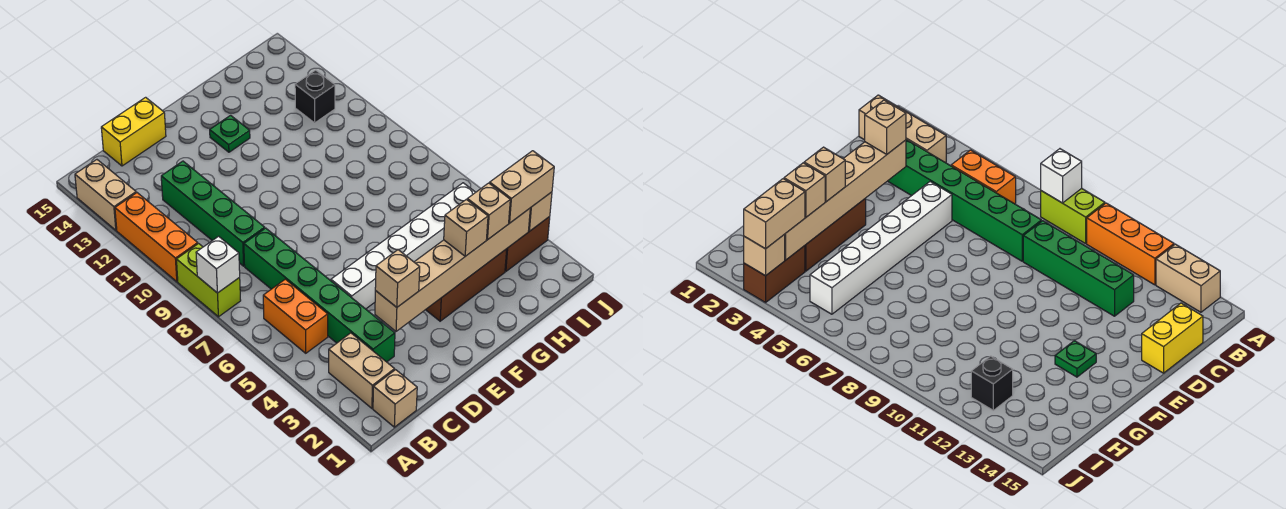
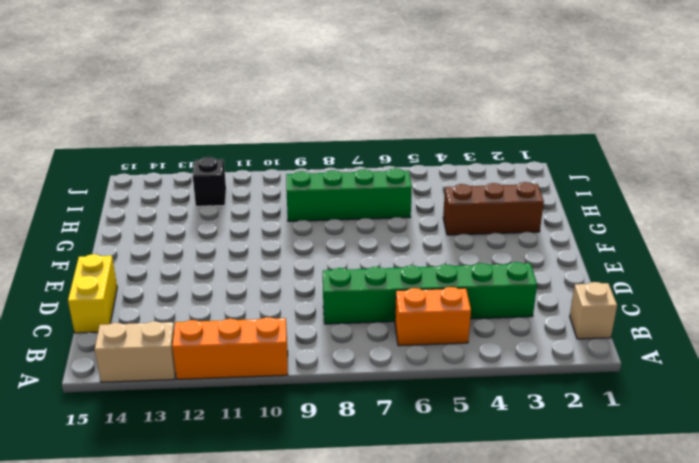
brown brick G2:G4 level 1 -> brown brick F3:H3 level 1
green brick H6:H9 level 1 -> green brick C9:C12 level 1
none -> lime brick A8:A9 level 1
none -> tan brick B2:B3 level 1
none -> white brick D5:I5 level 1

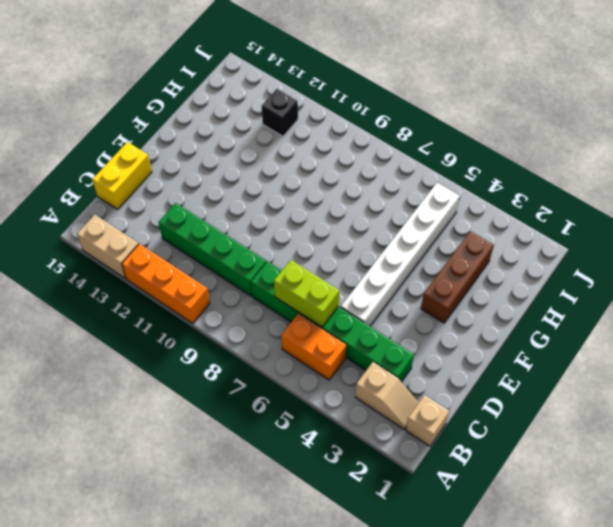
tan slope B2:B3 level 1 top 3 -> tan brick B2:B3 level 1
lime brick C6:C7 level 2 -> lime brick A8:A9 level 1
none -> green plate F13 level 1
none -> brown brick I3:J3 level 1
none -> white brick A8 level 2

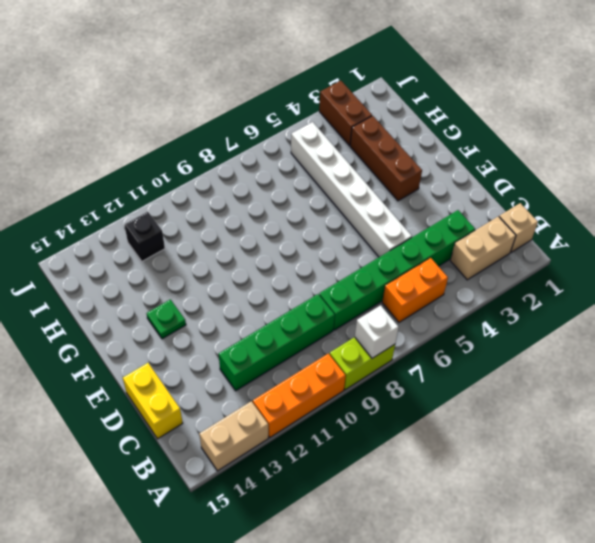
none -> tan brick D3:I3 level 2
none -> tan brick J3 level 2
none -> tan brick D3 level 3

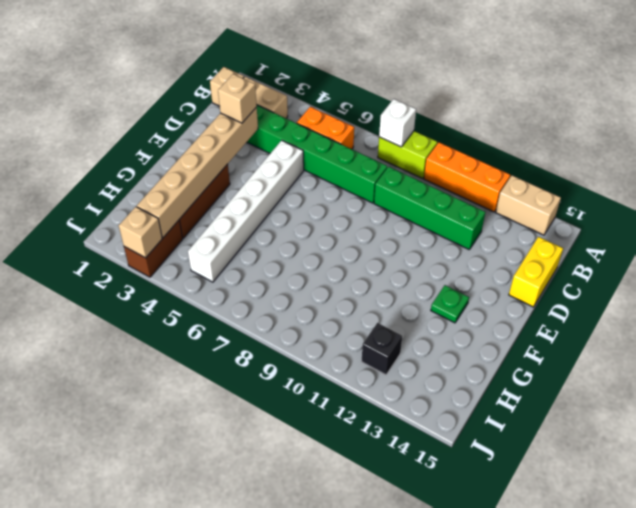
none -> tan brick G3 level 3
none -> tan brick H3 level 3
none -> tan brick I3:J3 level 3

